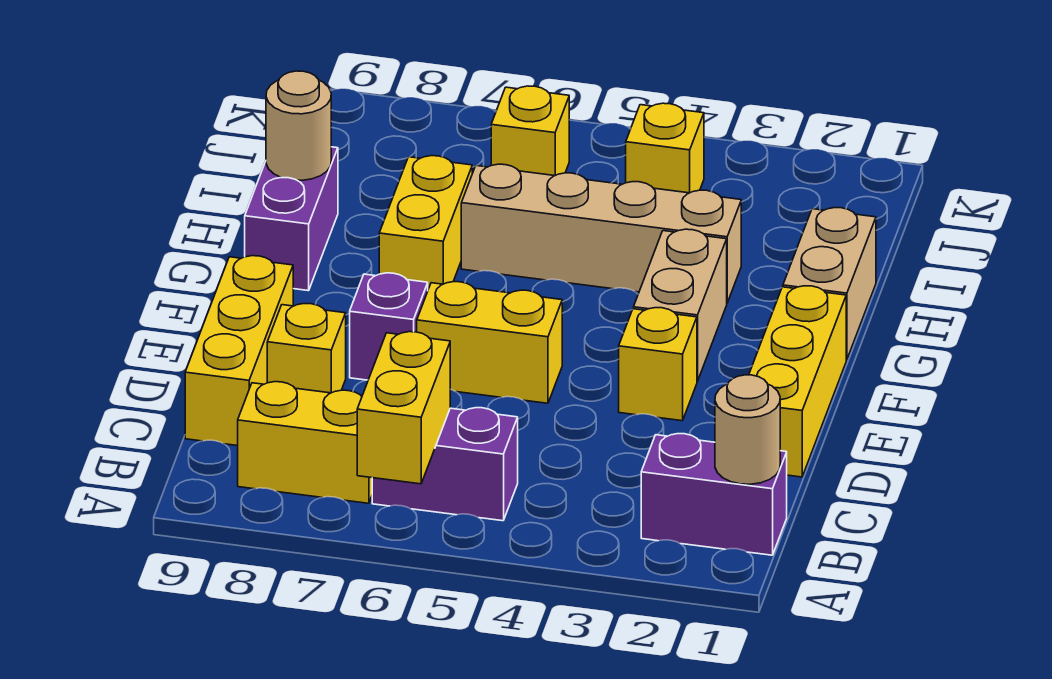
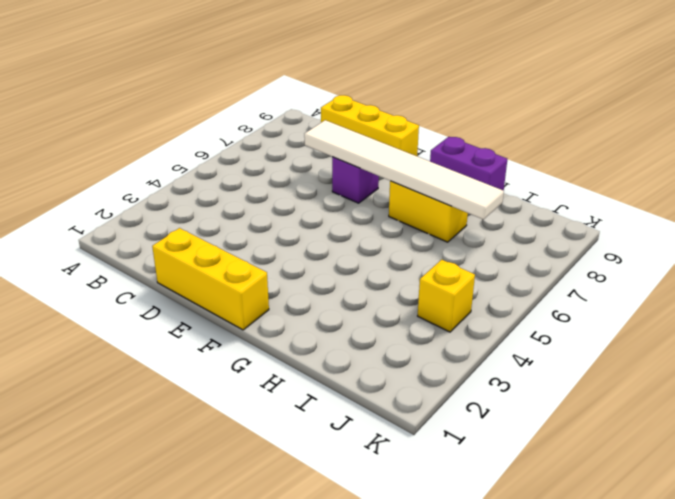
white tile D7:I7 level 2 -> none
none -> purple brick B1:B2 level 1
none -> purple brick B5:B6 level 1
none -> yellow brick B7:B8 level 1

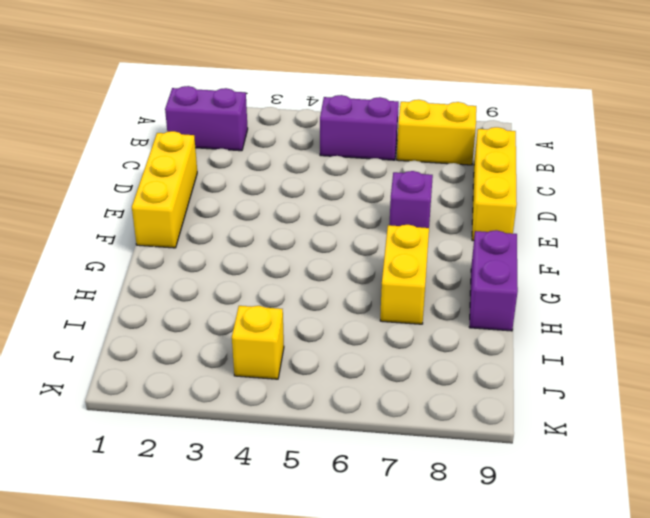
none -> yellow brick D8 level 1
none -> yellow brick E3 level 1
none -> yellow brick E5:E6 level 1

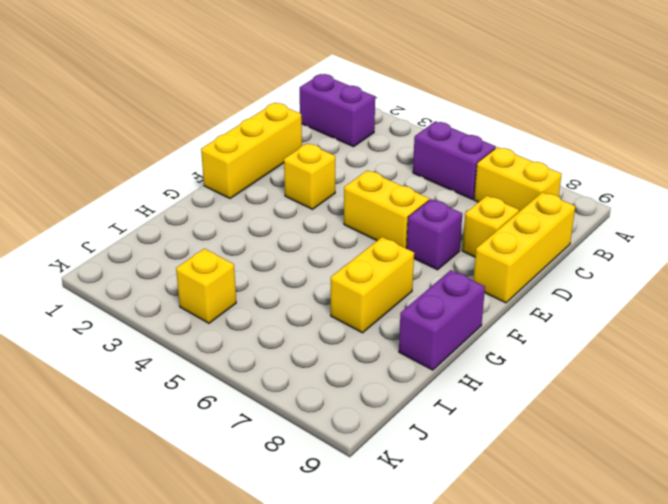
none -> tan brick F3:G3 level 1
none -> tan brick G1:H1 level 1
none -> tan brick H3:H6 level 1

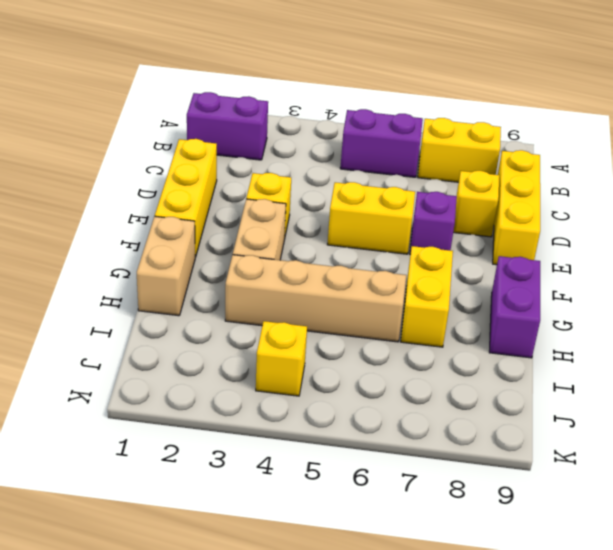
none -> yellow brick J6 level 1
none -> yellow brick A6:B6 level 2
none -> tan round brick B1 level 2

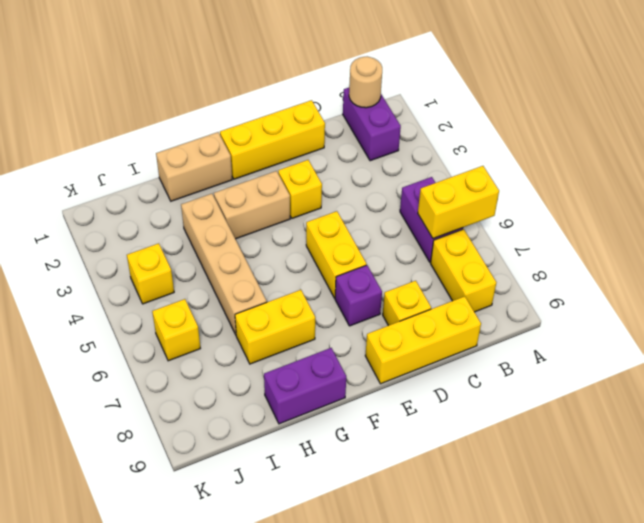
none -> tan round brick H9 level 2

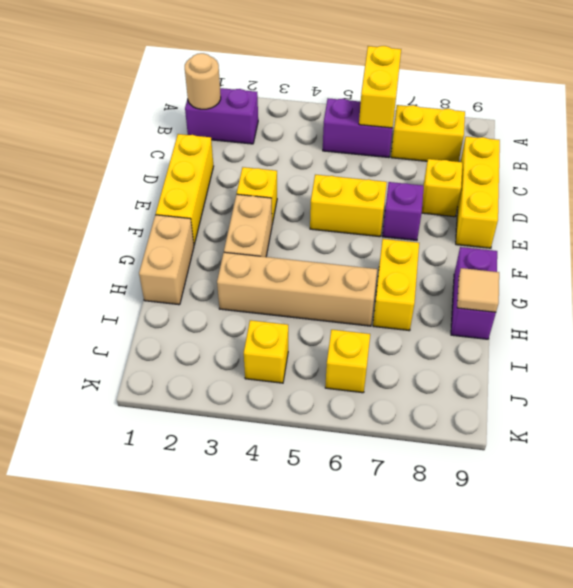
tan tile H9 level 2 -> tan round brick H9 level 2

